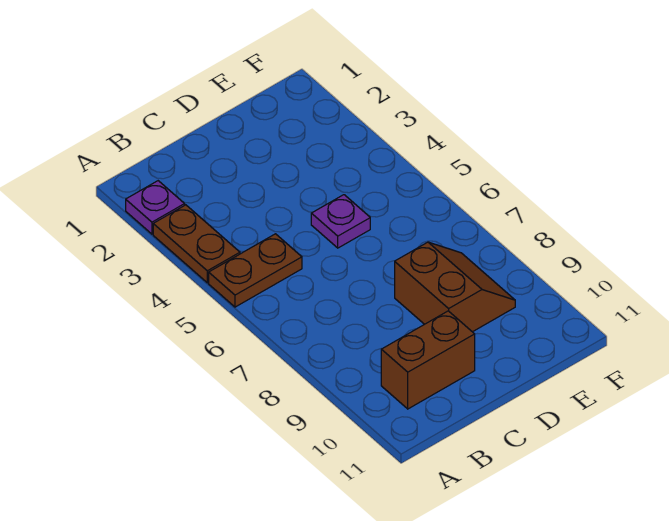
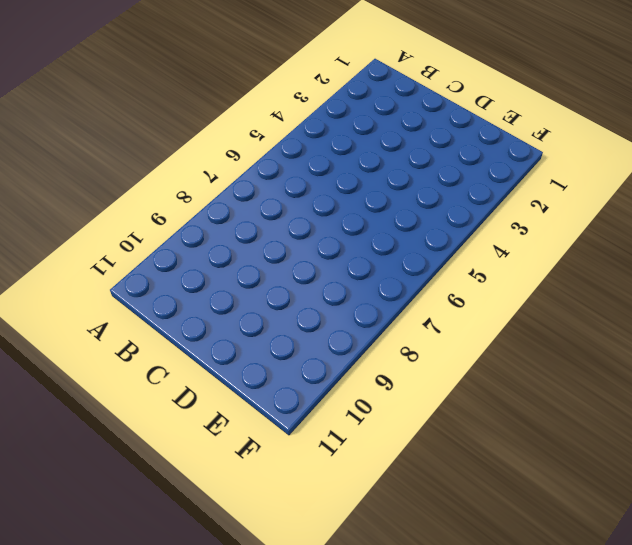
none -> purple plate A2 level 1
none -> brown plate A3:A4 level 1

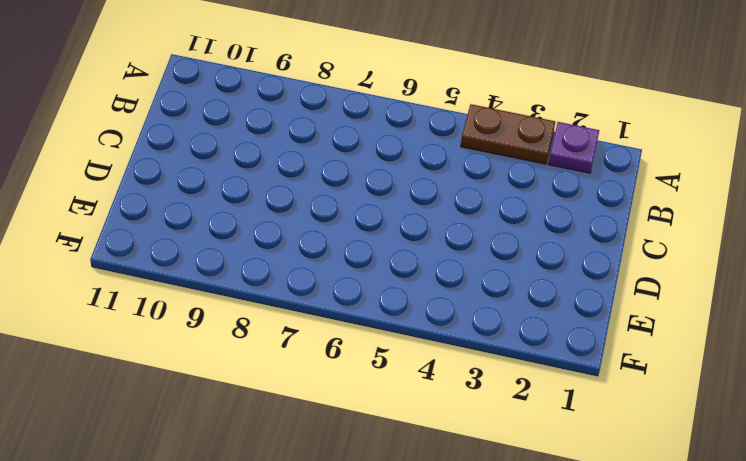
none -> brown plate A5:B5 level 1
none -> brown brick B10:C10 level 1

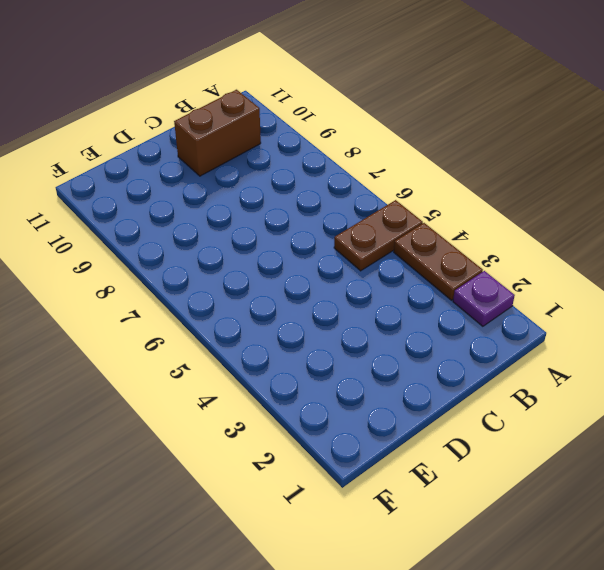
none -> purple plate D5 level 1
none -> brown slope D8:E9 level 1 top D

